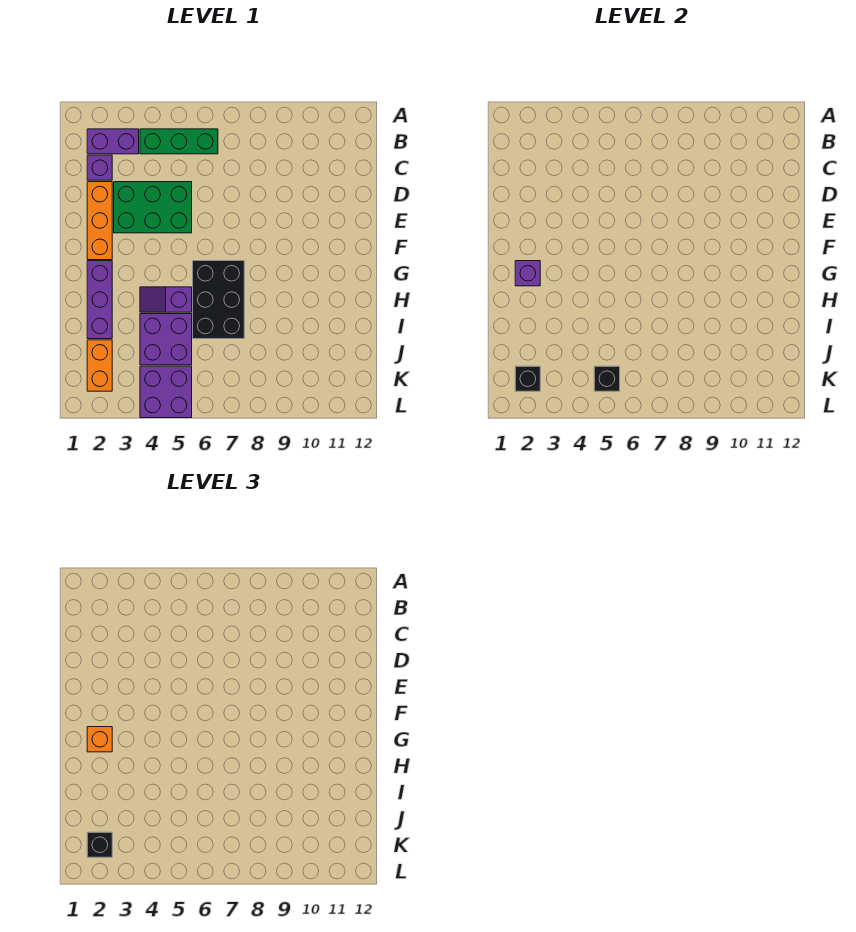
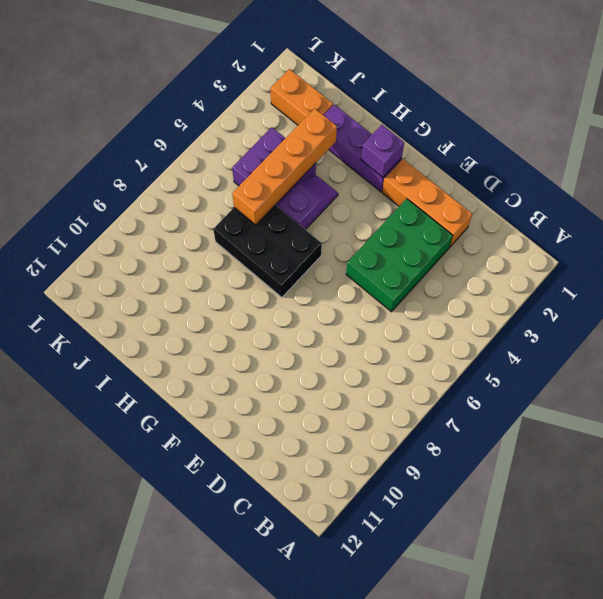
orange brick I3:I6 level 2 -> none
none -> purple brick B2:B3 level 1
none -> green brick B4:B6 level 1
none -> purple brick C2 level 1

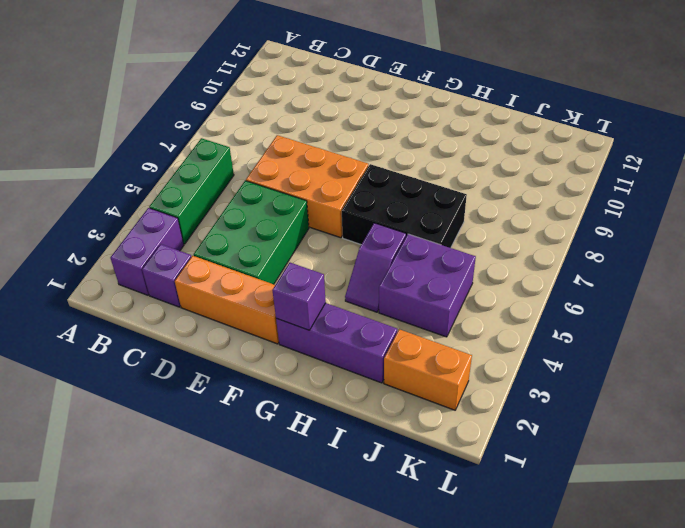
orange brick D6:F7 level 1 -> none
none -> purple brick K4:L5 level 1
none -> black brick K2 level 2
none -> black brick K5 level 2

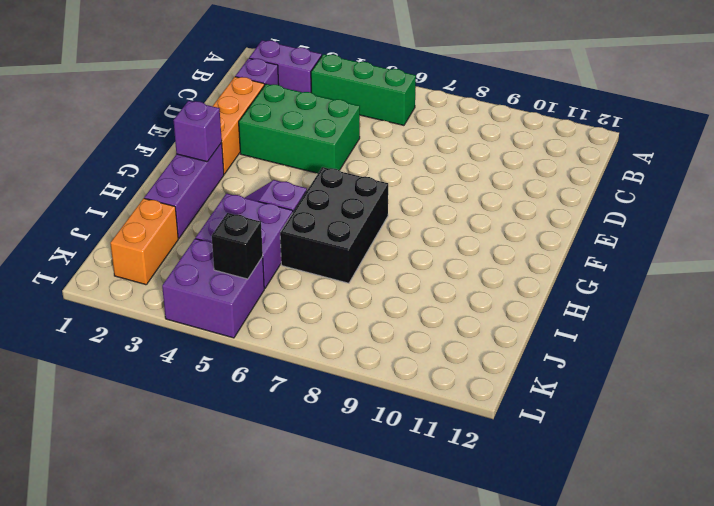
none -> black brick K2 level 2
none -> orange brick G2 level 3
none -> black brick K2 level 3

